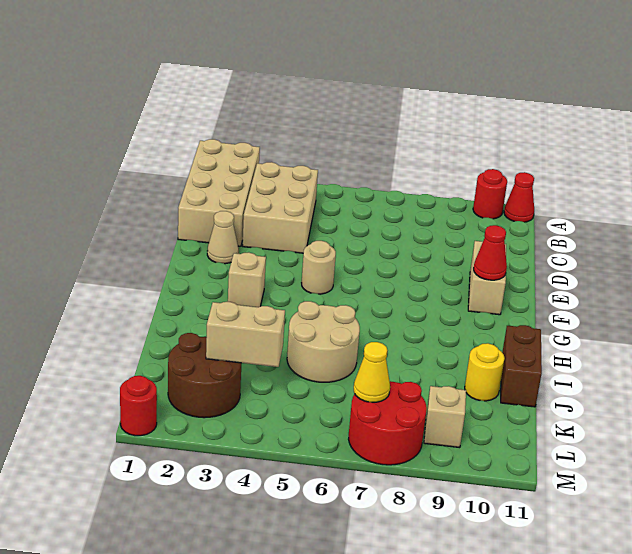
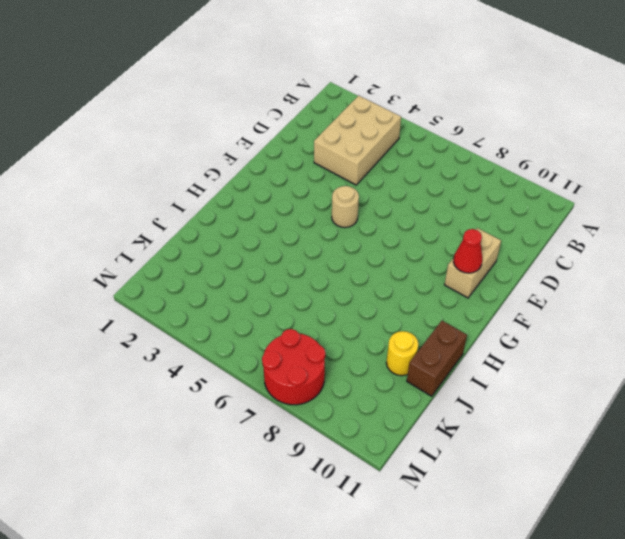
none -> tan brick A1:D2 level 1
none -> red round brick A10 level 1
none -> red cone A11 level 1

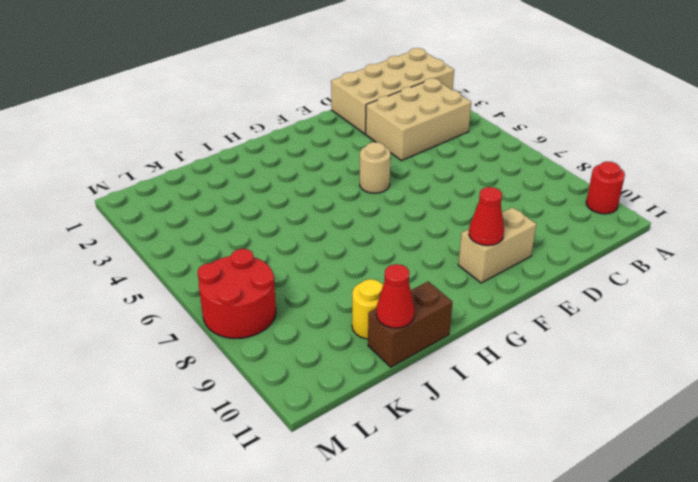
red cone J11 level 2 -> red cone A11 level 1
none -> tan cone E2 level 1
none -> tan brick G3 level 1
none -> tan round brick I5:J6 level 1

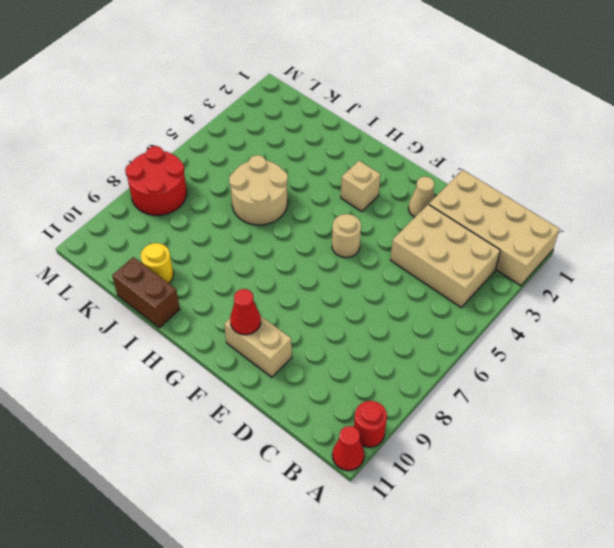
none -> brown round brick K2:L3 level 1
none -> tan brick L9 level 1
none -> red round brick M1 level 1

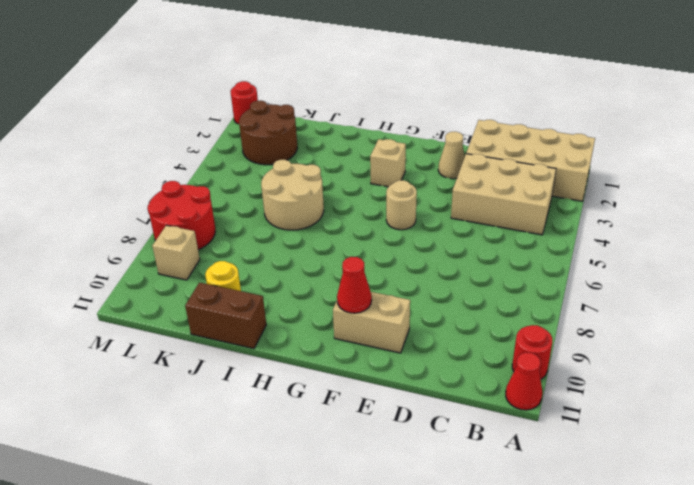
none -> tan brick K3:K4 level 2
none -> yellow cone L7 level 2

